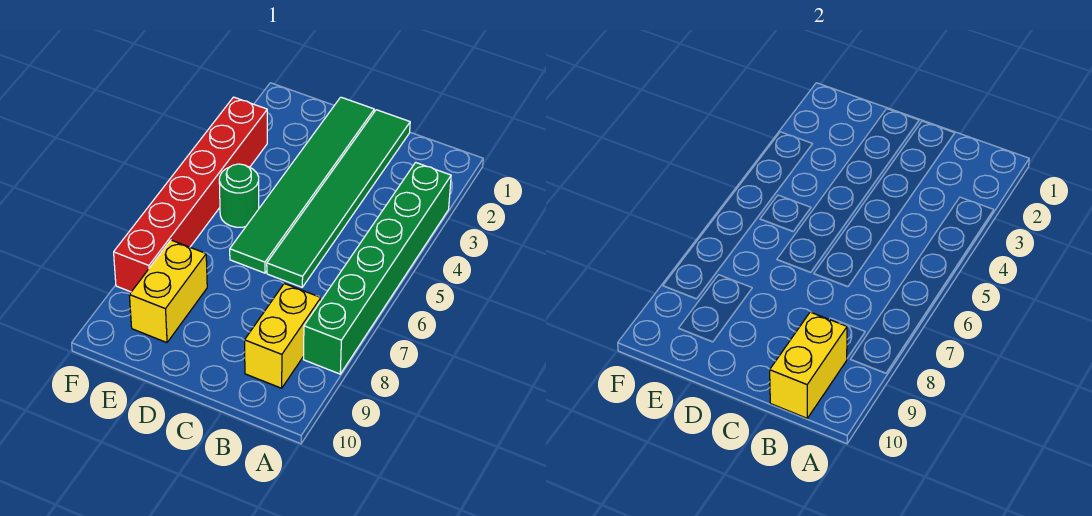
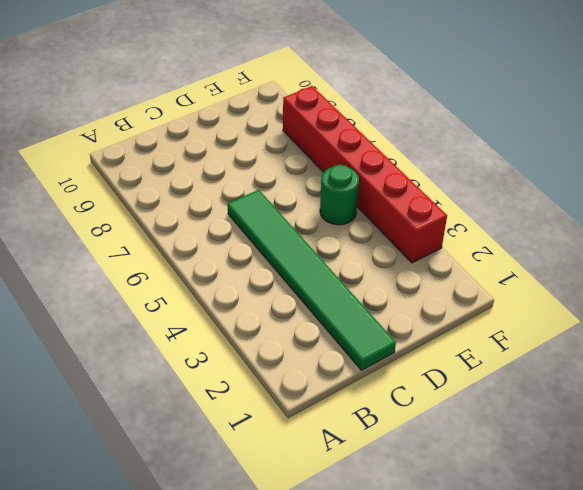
none -> green brick A3:A8 level 1
none -> yellow brick B8:B9 level 1

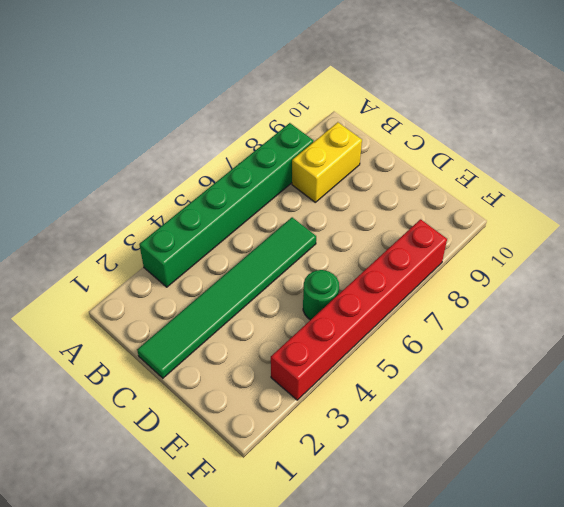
none -> green tile D1:D6 level 1
none -> yellow brick E8:E9 level 1

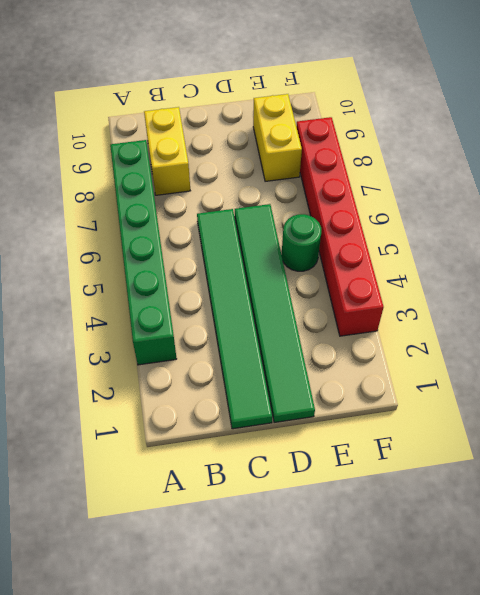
none -> yellow brick B9:B10 level 2

